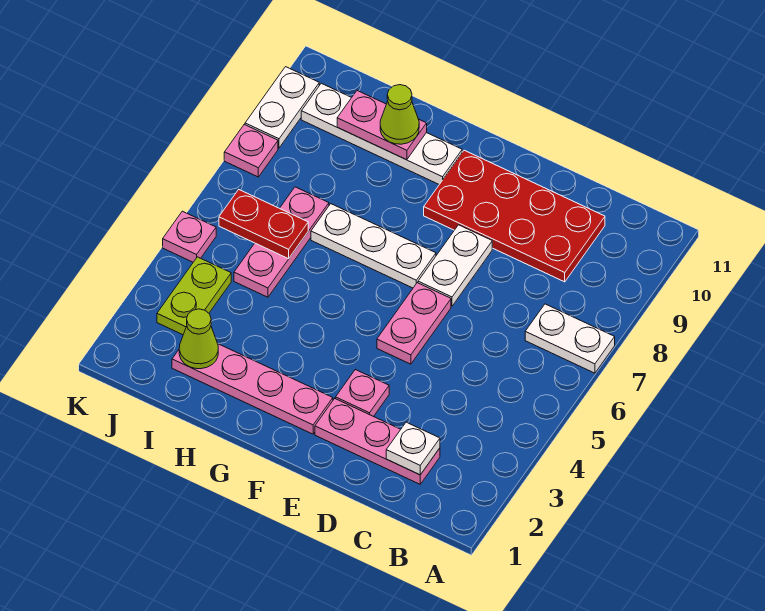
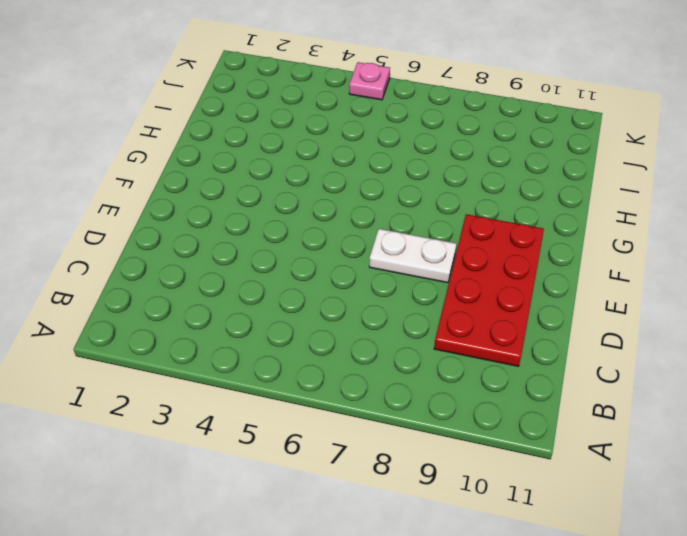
none -> white plate A7:B7 level 1
none -> pink plate C2:E2 level 1
none -> pink plate E3 level 1

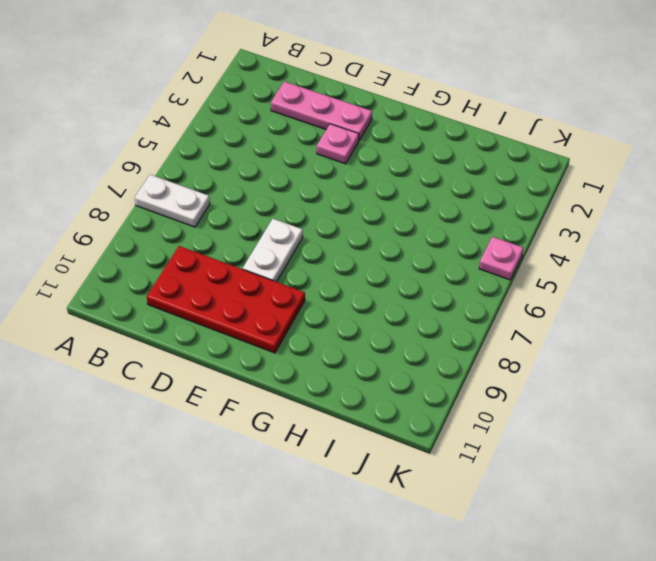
none -> pink plate E5:E6 level 1
none -> pink plate F2:I2 level 1
none -> white plate F7:H7 level 1

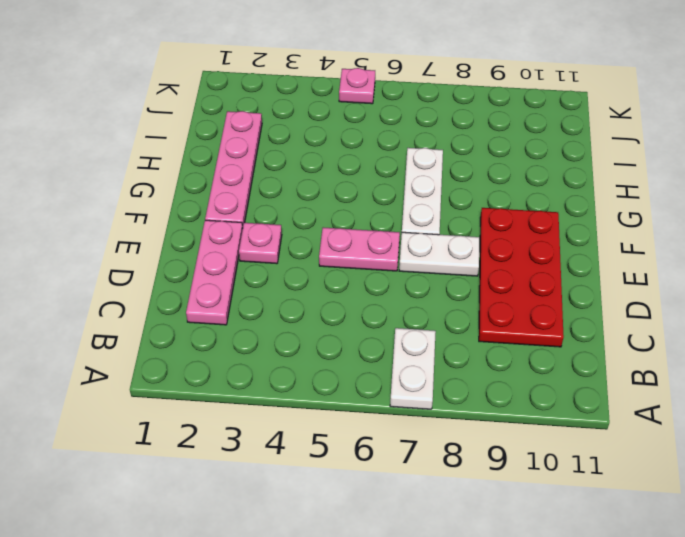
none -> white plate G10:J10 level 1
none -> pink plate I5:I7 level 1
none -> lime plate J3:J4 level 1

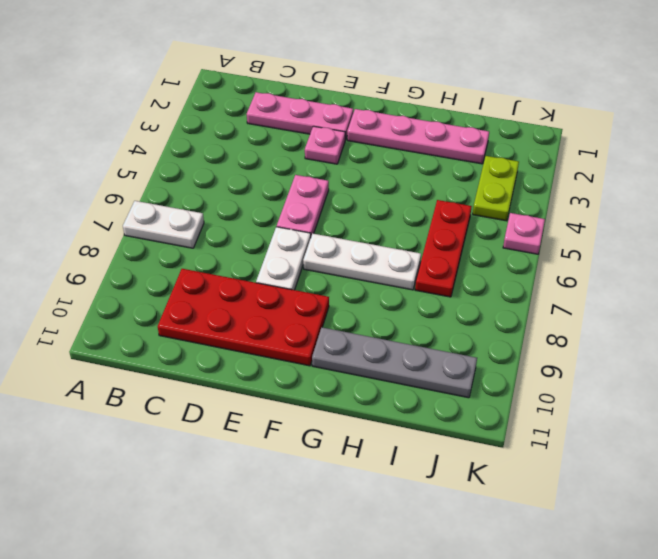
grey plate G10:J10 level 1 -> white plate G10:J10 level 1
red plate I5:I7 level 1 -> pink plate I5:I7 level 1
none -> pink plate K8 level 1
none -> white plate K9:K10 level 1
none -> white plate C2 level 2

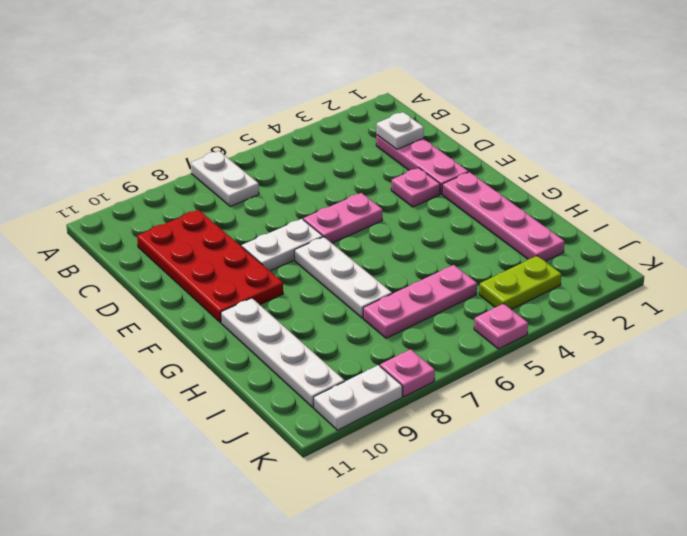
none -> pink plate H10:I10 level 2
none -> lime cone I2 level 2
none -> red plate I6:J6 level 2

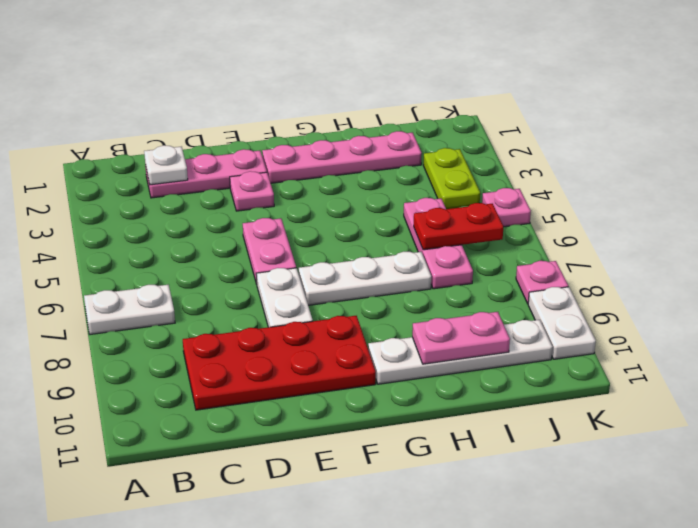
none -> lime cone I2 level 2
none -> lime cone H10 level 3

